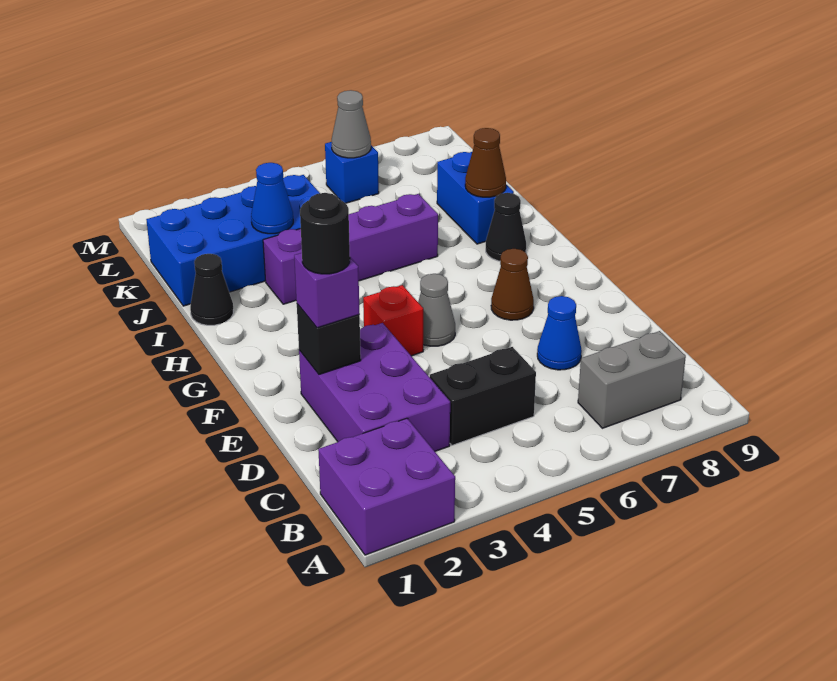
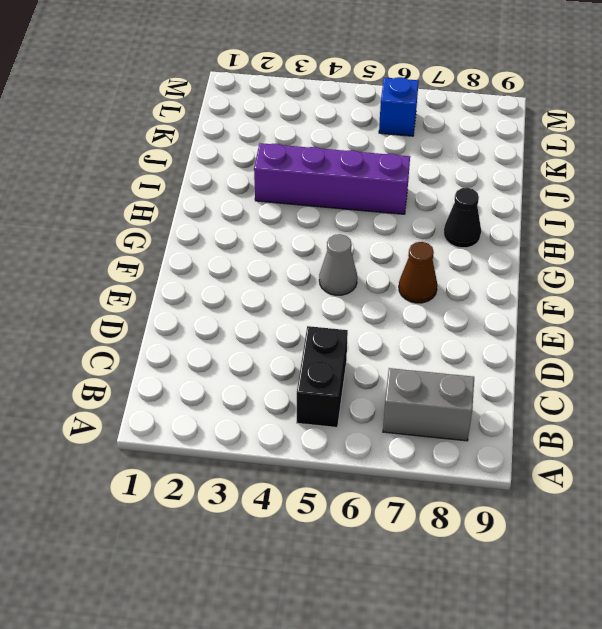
black brick B5:C5 level 1 -> black brick C4:C5 level 1
none -> purple brick A1:B2 level 1
none -> purple brick C2:E3 level 1
none -> blue cone D7 level 1

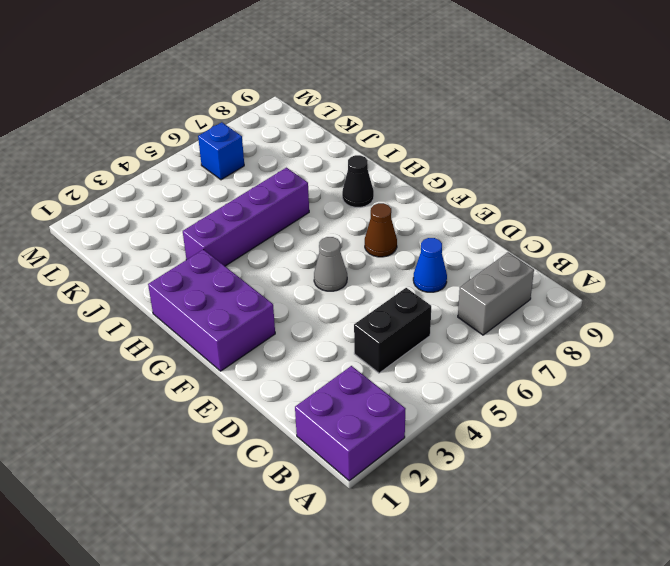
purple brick F1:H2 level 1 -> purple brick C2:E3 level 1
none -> red brick F4 level 1
none -> black cone I1 level 1
none -> blue brick I8:J8 level 1

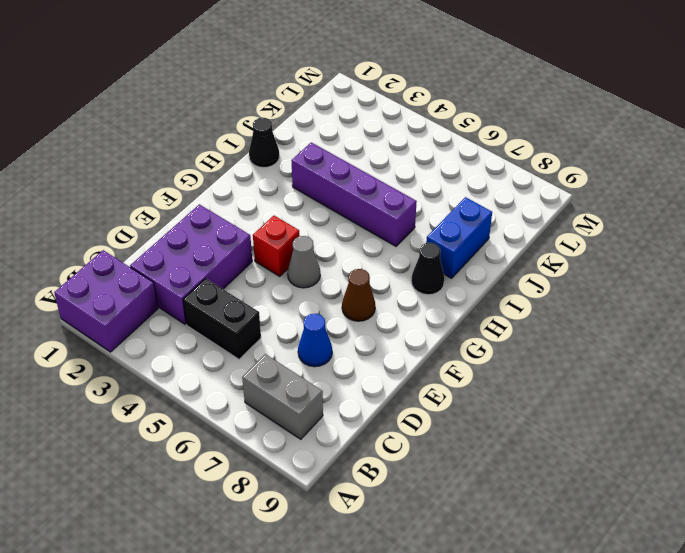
none -> blue brick J1:K4 level 1
none -> blue brick L6 level 1
none -> black brick E2 level 2

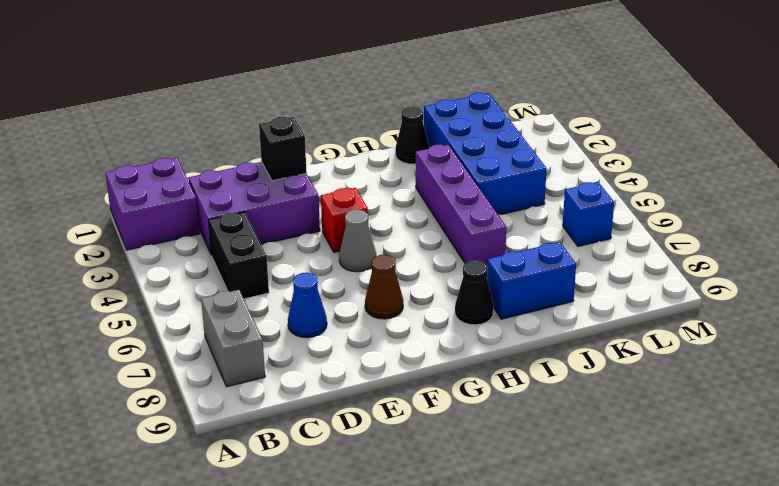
none -> brown cone I8 level 2
none -> blue cone J3 level 2
none -> grey cone L6 level 2

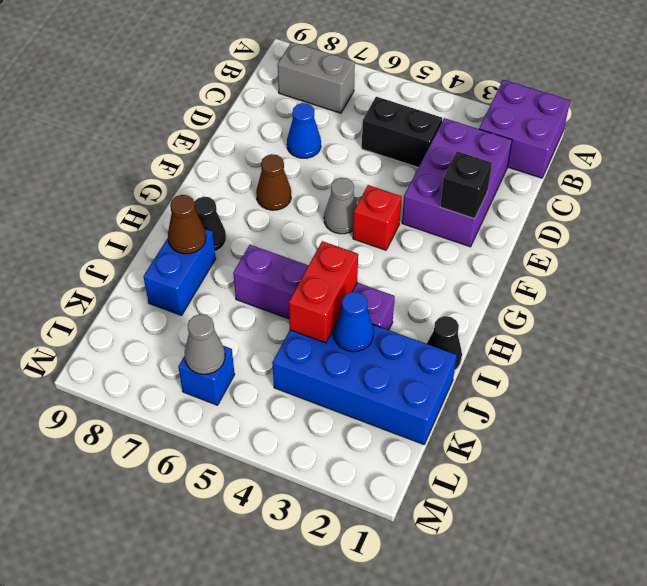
red brick I4:J4 level 2 -> none
none -> purple brick E2 level 3
none -> black round brick E2 level 4

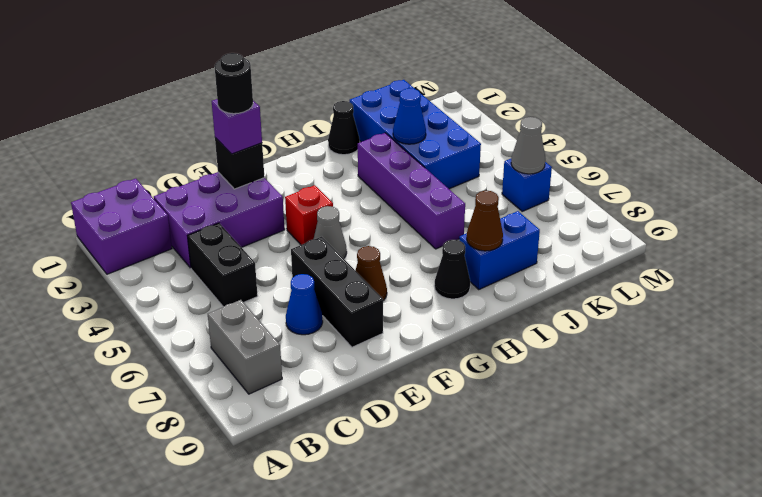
black brick E6:E8 level 1 -> none

